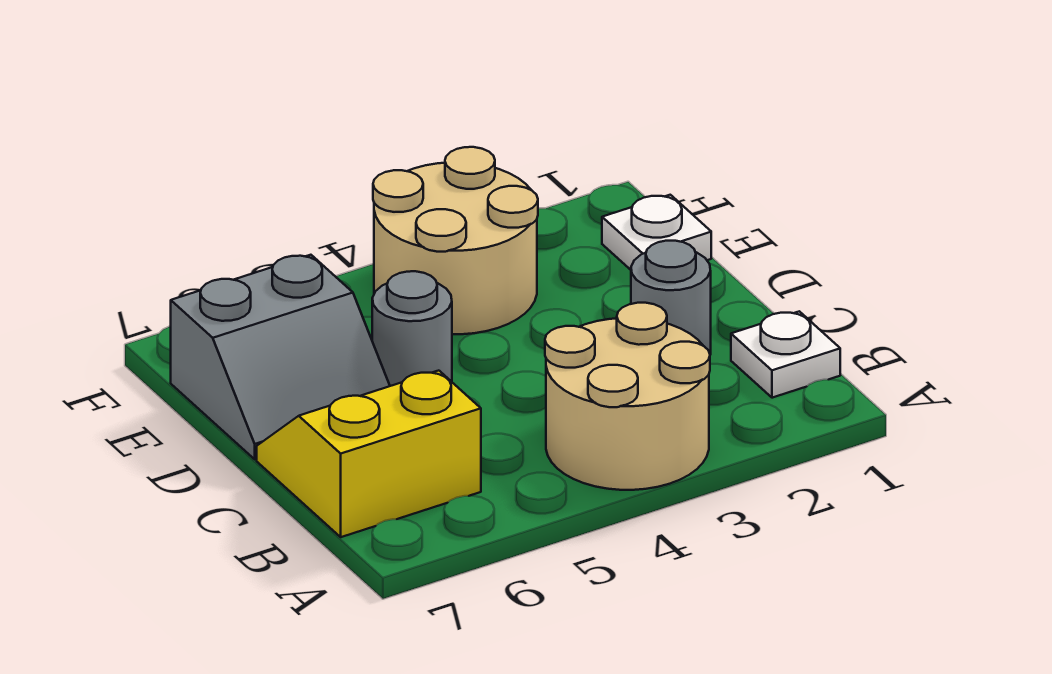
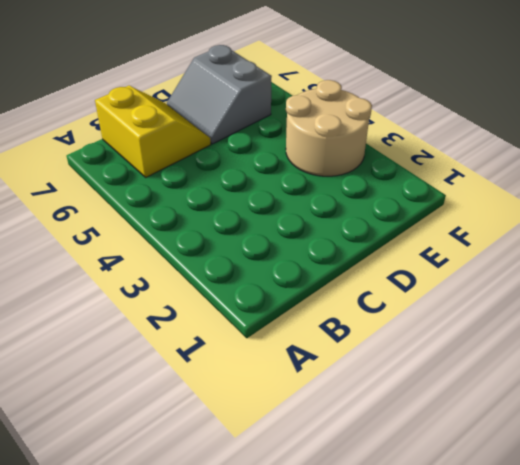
none -> tan round brick A3:B4 level 1
none -> white plate B1 level 1

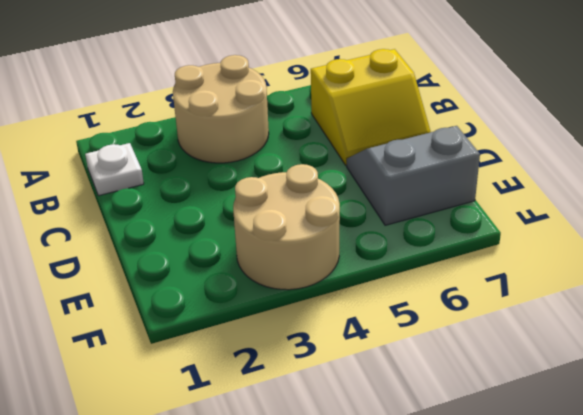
none -> grey round brick C2 level 1
none -> grey round brick D5 level 1

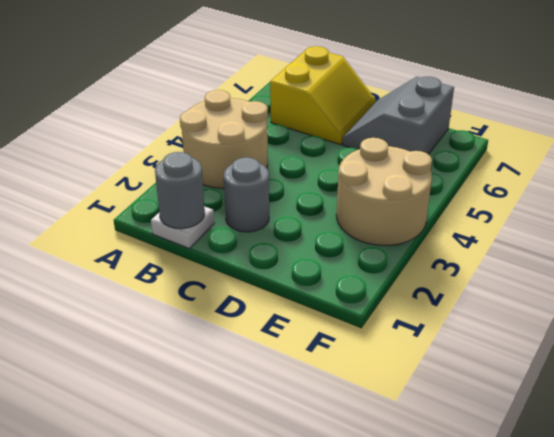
grey round brick B1 level 2 -> grey round brick D5 level 1
none -> white plate E1 level 1

